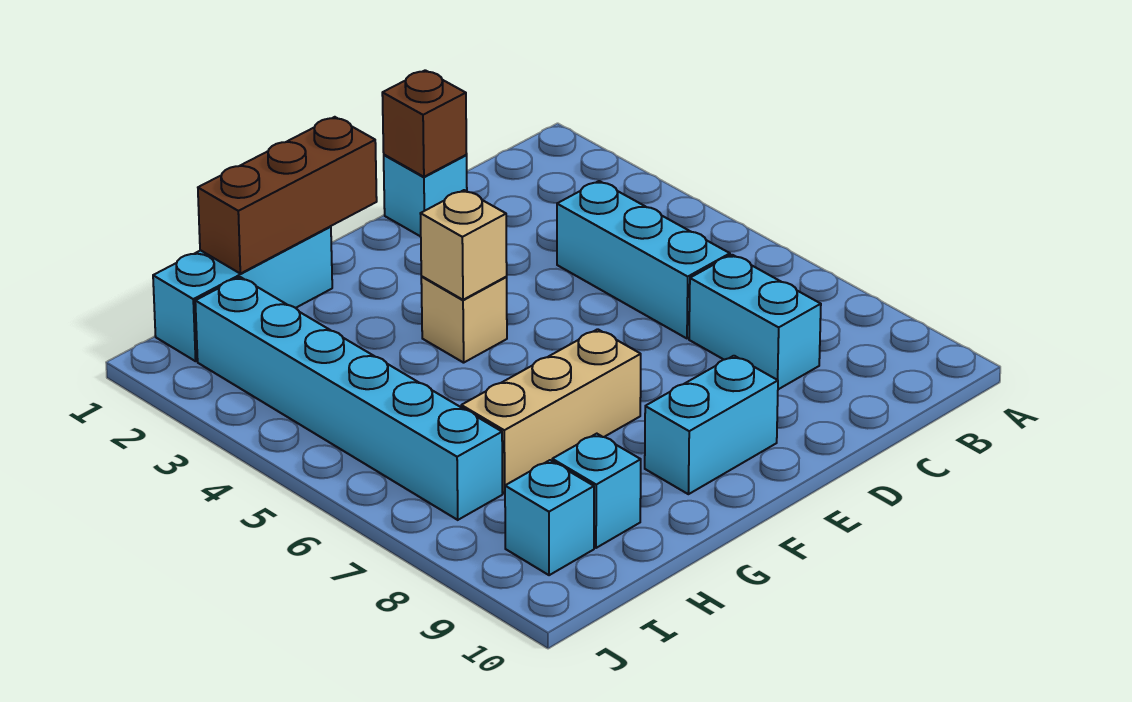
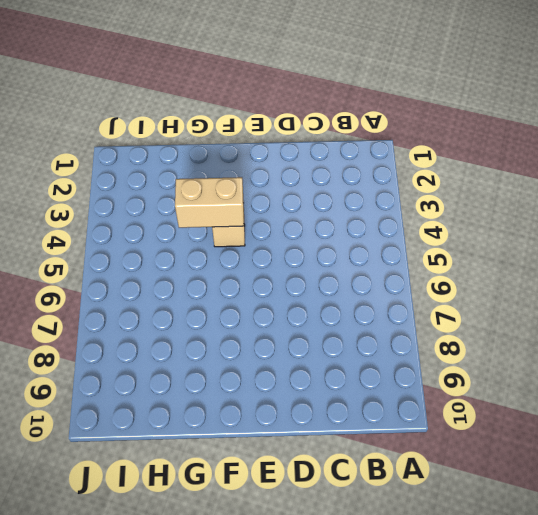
tan brick F4:G4 level 2 -> tan brick F4 level 2
none -> cyan brick C4:C6 level 1
none -> cyan brick C7:C8 level 1
none -> cyan brick D1 level 1

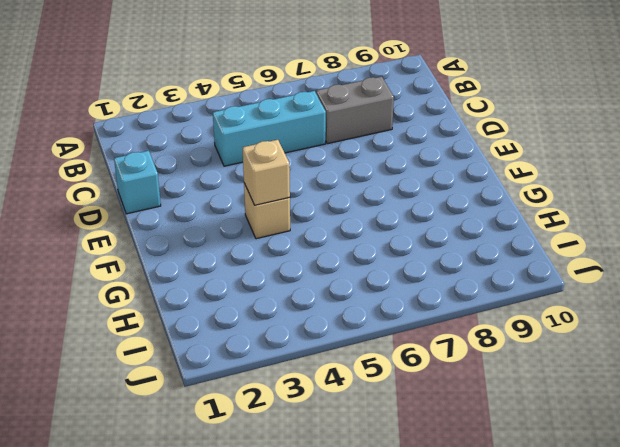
grey brick C7:C8 level 1 -> cyan brick C7:C8 level 1
none -> cyan brick E9:F9 level 1
none -> tan brick F7:H7 level 1
none -> cyan brick G1:I1 level 1

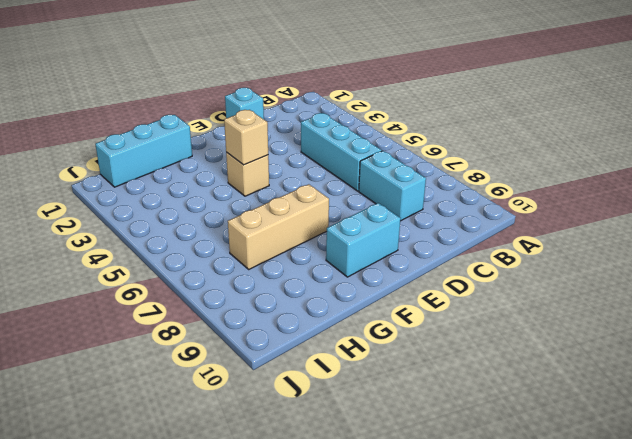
none -> cyan brick H9 level 1
none -> cyan brick I2:I7 level 1
none -> cyan brick I9 level 1

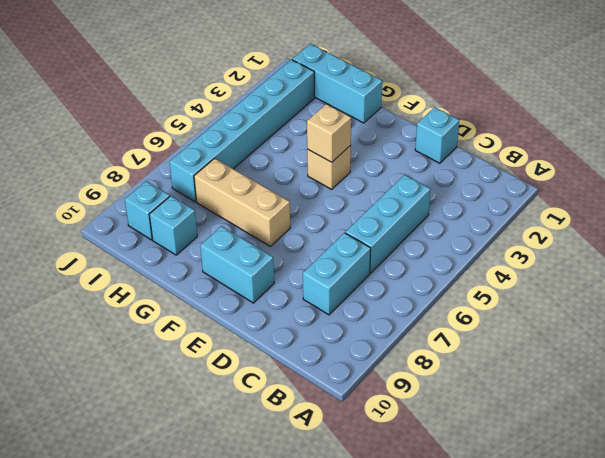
none -> brown brick D1 level 2
none -> brown brick F1:H1 level 2

